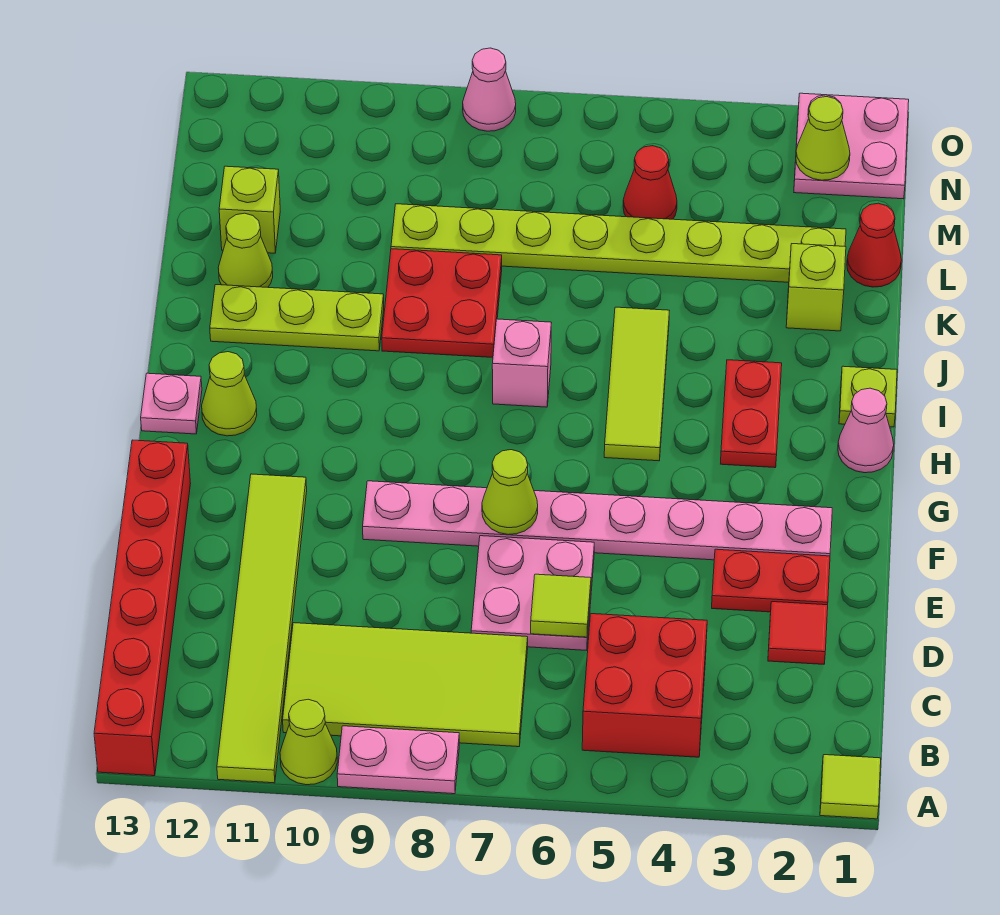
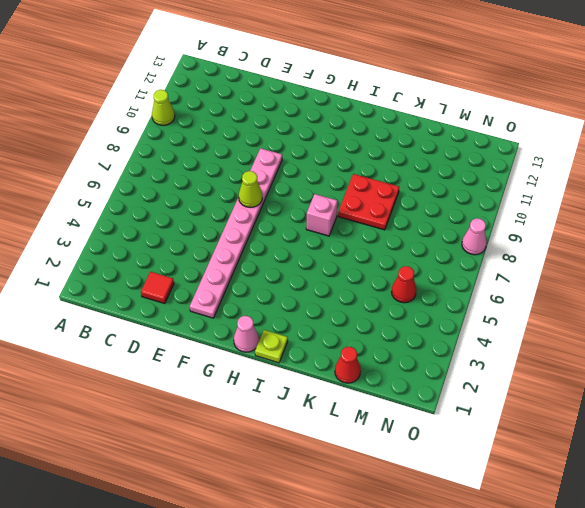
none -> lime tile A1 level 1
none -> pink plate A8:A9 level 1
none -> lime tile A11:F11 level 1
none -> red brick A13:F13 level 1

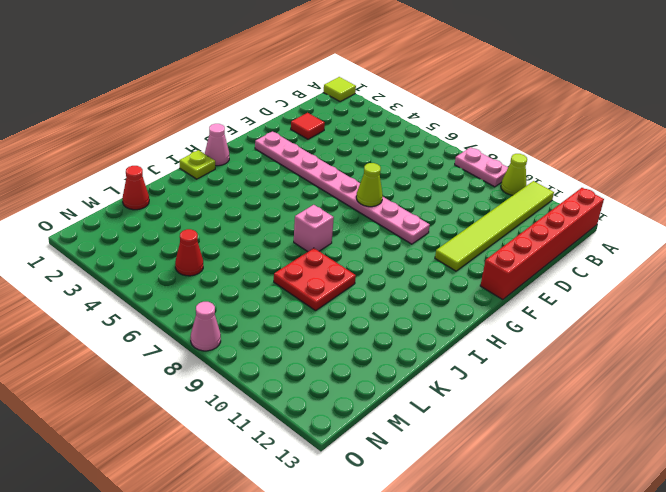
none -> red brick B4:C5 level 1
none -> lime tile B7:C10 level 1
none -> pink plate D6:E7 level 1
none -> red plate E2:E3 level 1

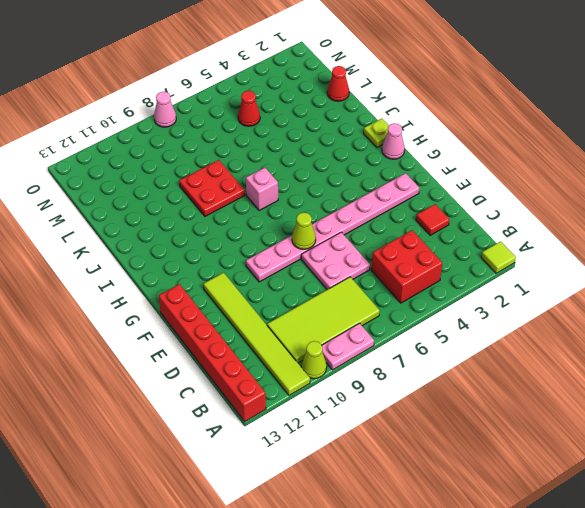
none -> red plate E2:E3 level 1
none -> red plate H3:I3 level 1
none -> lime tile H5:J5 level 1
none -> lime cone H12 level 1

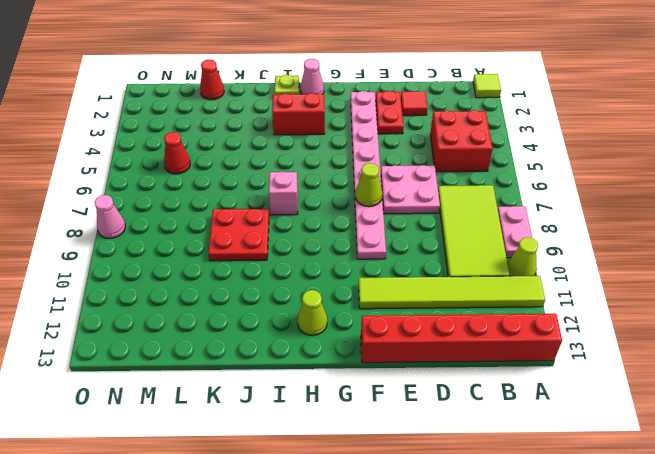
red brick H3:I3 level 1 -> red plate H3:I3 level 1
none -> lime tile H5:J5 level 1
none -> pink plate H13 level 1
none -> lime plate J10:J12 level 1
none -> lime brick K2 level 1

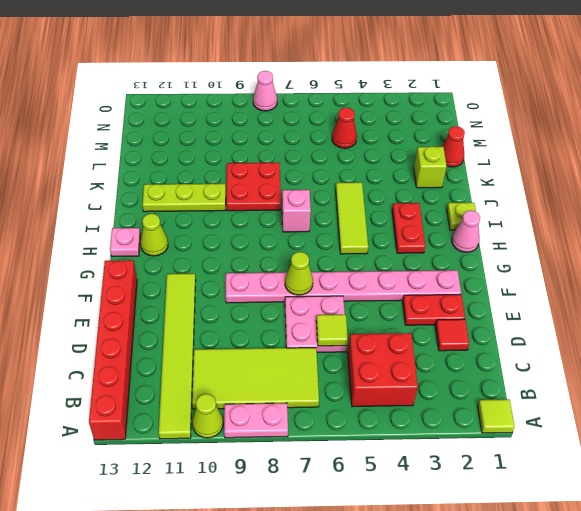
none -> lime cone K12 level 1
none -> lime plate L2:L9 level 1
none -> lime brick L12 level 1
none -> pink plate N1:O2 level 1

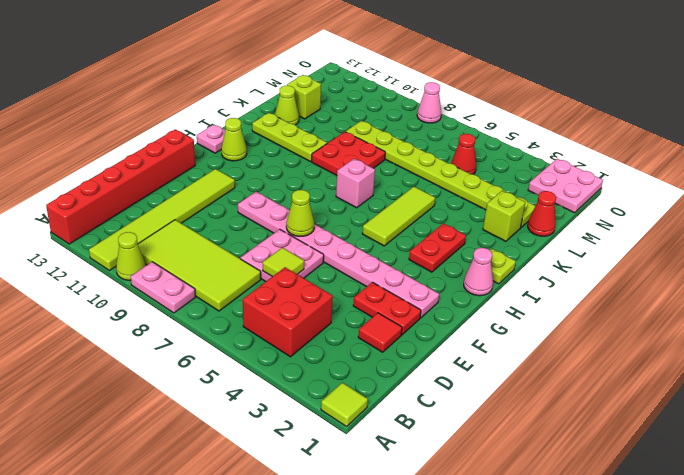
none -> lime cone N2 level 2

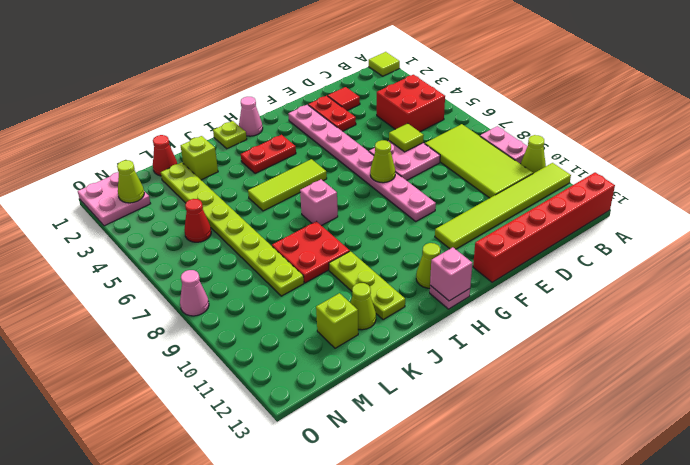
pink brick H13 level 2 -> none

